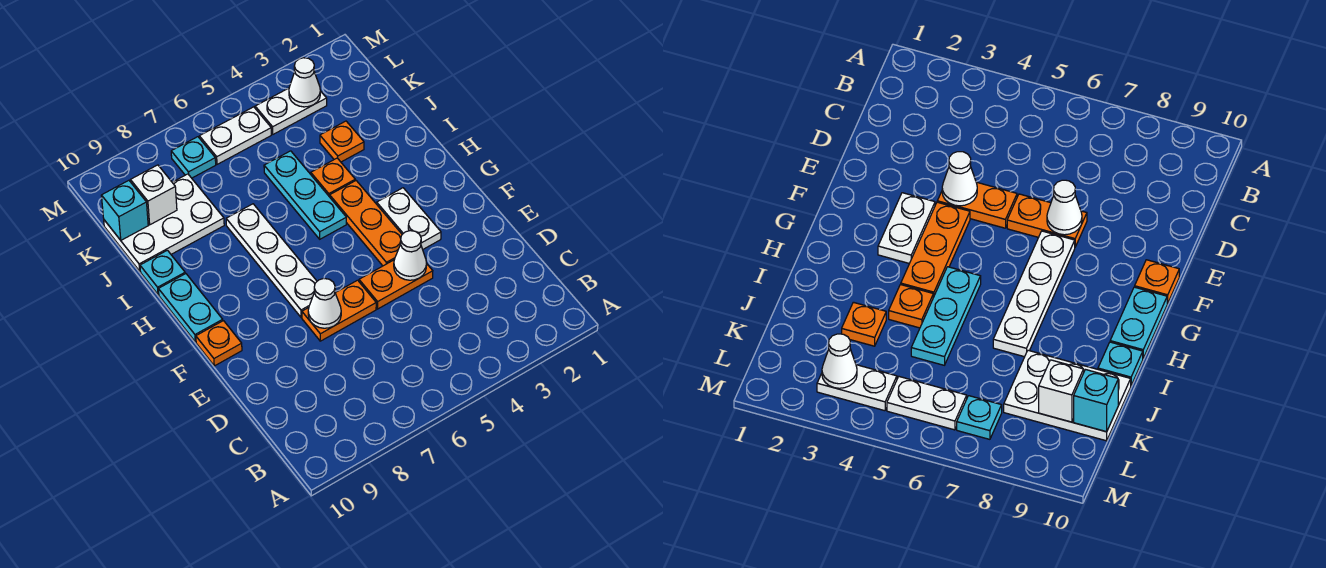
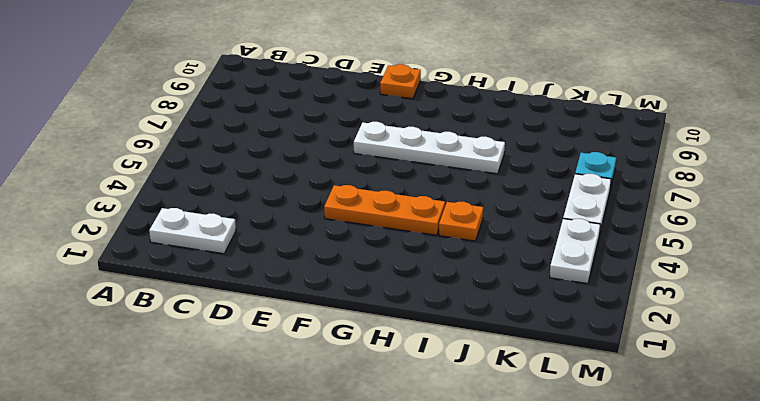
white plate B2:C2 level 1 -> white plate F3:G3 level 1
none -> orange plate E4:E5 level 1
none -> orange plate E6:E7 level 1
none -> cyan plate G10:H10 level 1

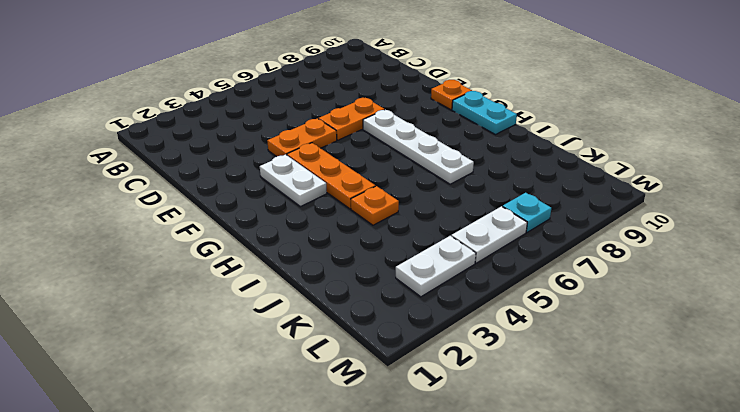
none -> cyan plate H5:J5 level 1
none -> cyan plate I10 level 1
none -> orange plate J3 level 1

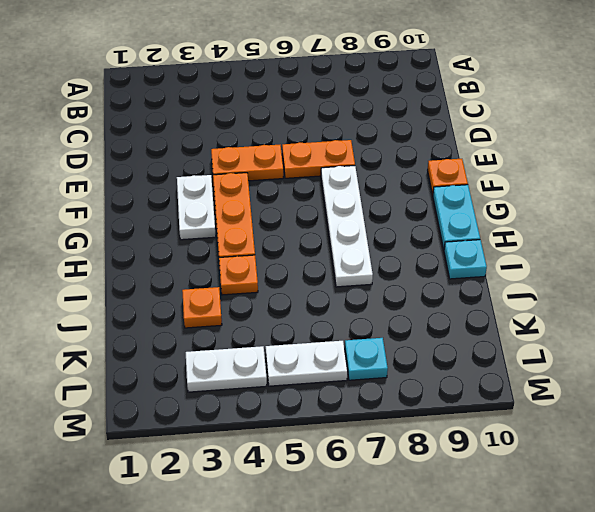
none -> cyan plate H5:J5 level 1
none -> white plate J8:K10 level 1
none -> white cone E4 level 2

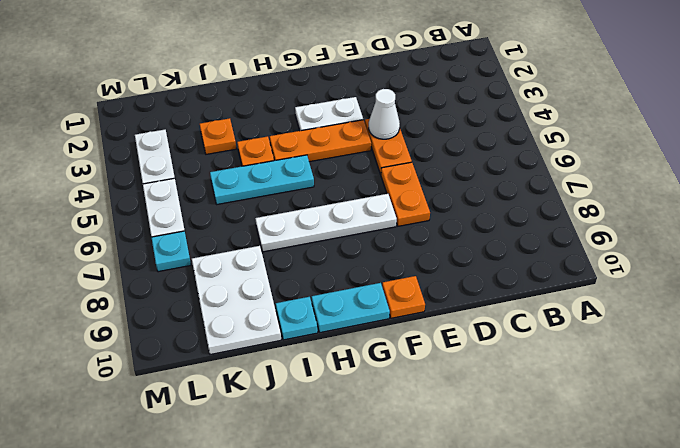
none -> white cone E7 level 2
none -> white brick K9 level 2
none -> cyan brick K10 level 2

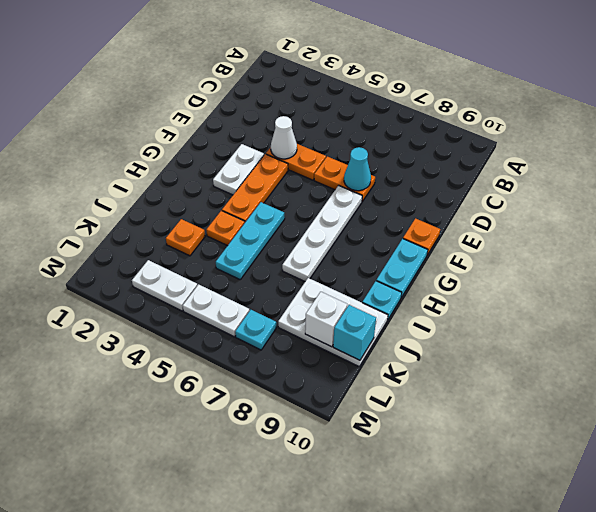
cyan cone E7 level 2 -> white cone E7 level 2
none -> white cone L3 level 2

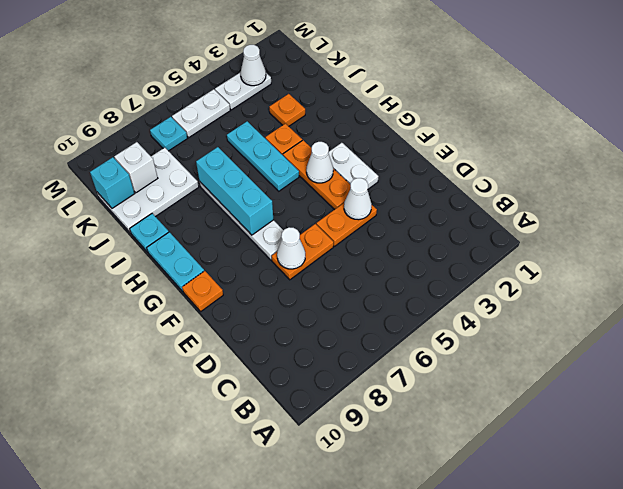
white cone G4 level 2 -> none
cyan brick G7:I7 level 2 -> none

